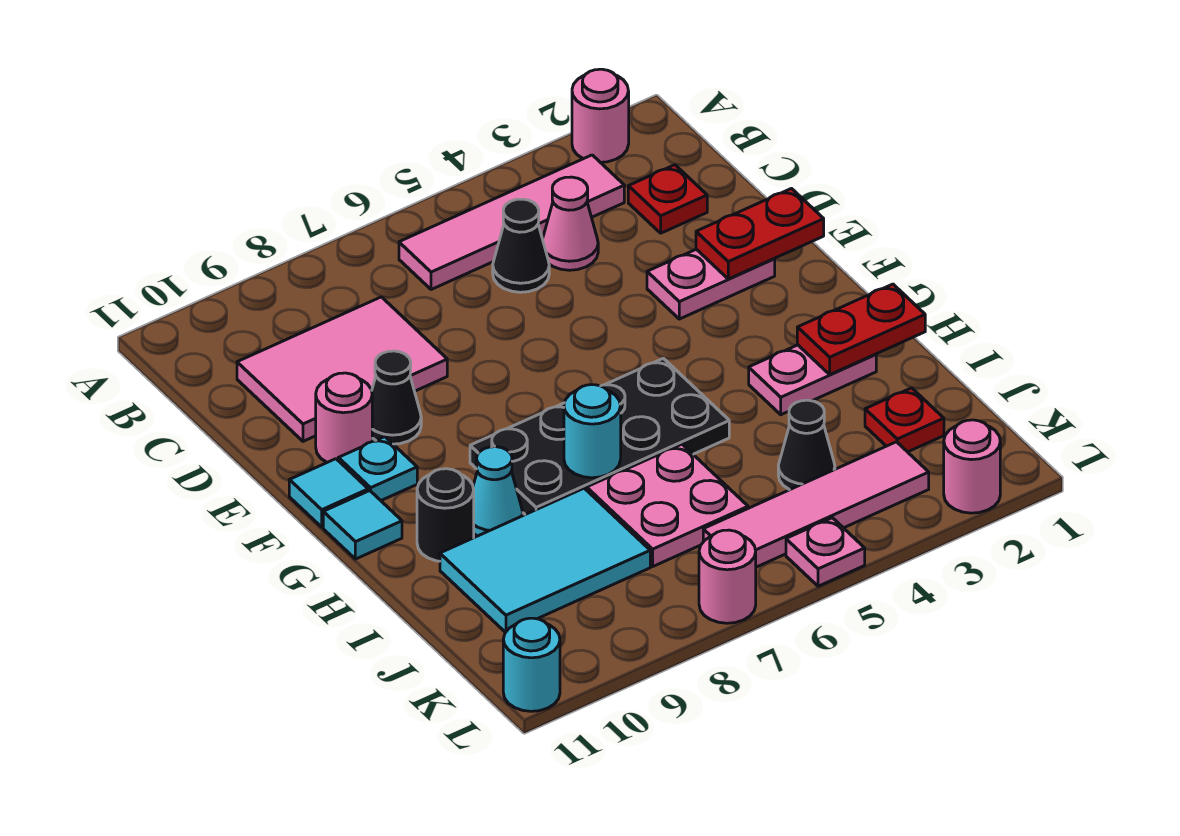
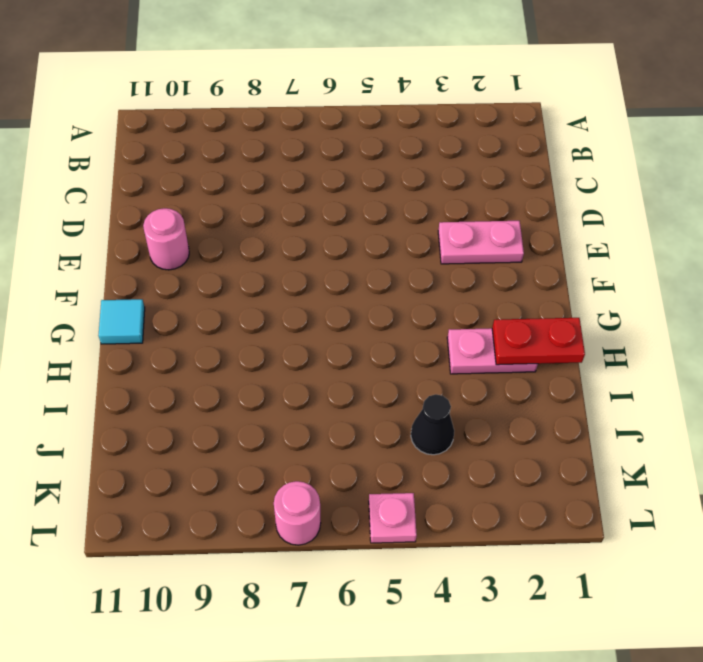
none -> pink round brick A2 level 1
none -> pink tile B3:B6 level 1
none -> red plate C2 level 1

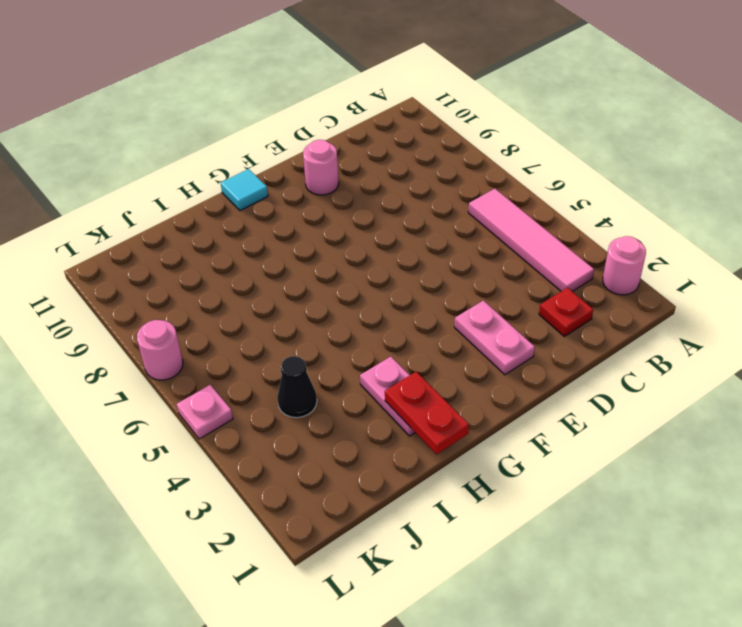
none -> pink cone C4 level 1
none -> black cone C5 level 1
none -> pink tile C8:D10 level 1

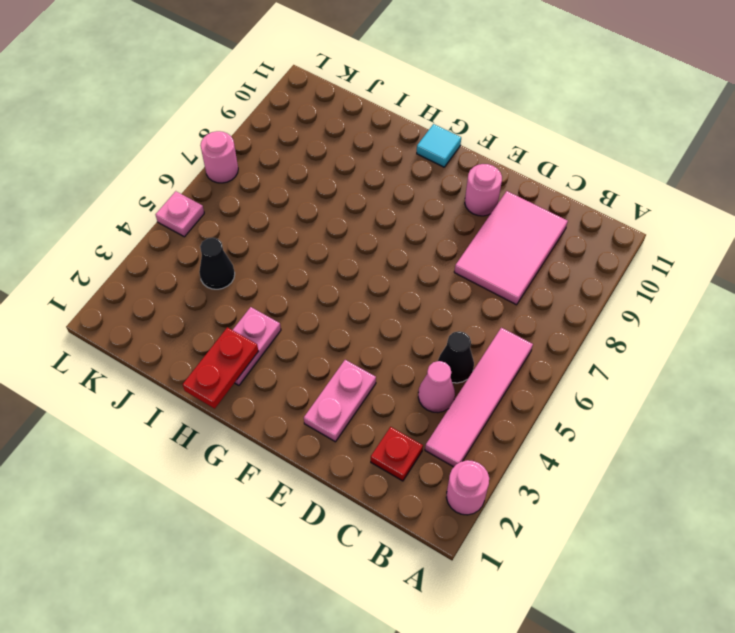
none -> black cone E9 level 1
none -> cyan plate F10 level 1
none -> cyan tile F11 level 1

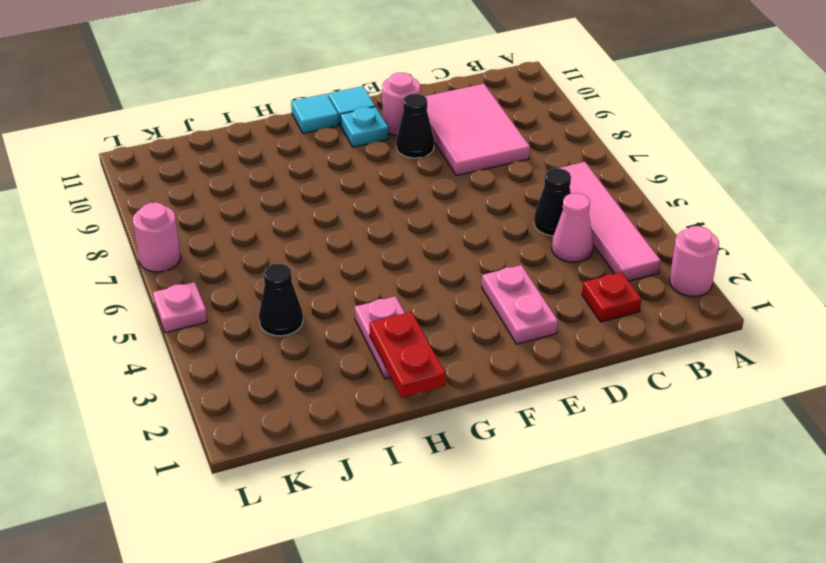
none -> black plate G5:H8 level 1
none -> cyan cone H9 level 1
none -> black round brick H10 level 1

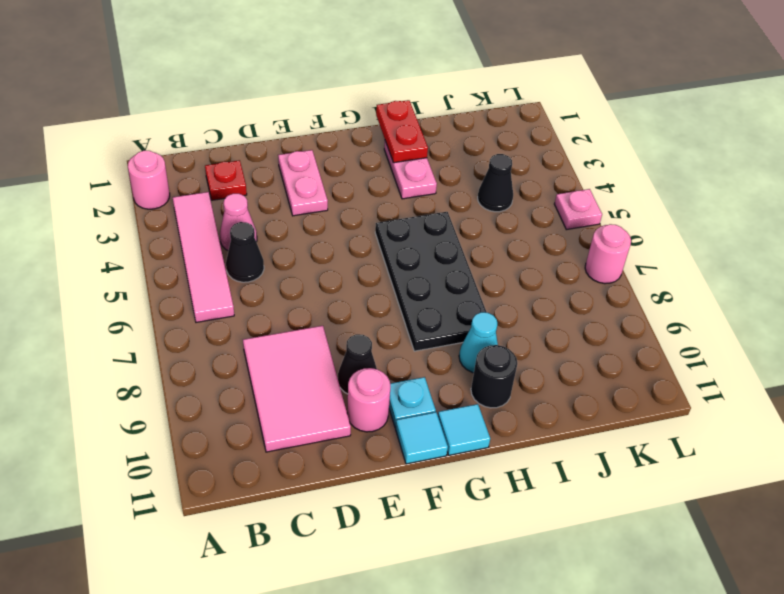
none -> pink plate I6:J7 level 1
none -> cyan tile I8:J10 level 1
none -> red plate J2 level 1

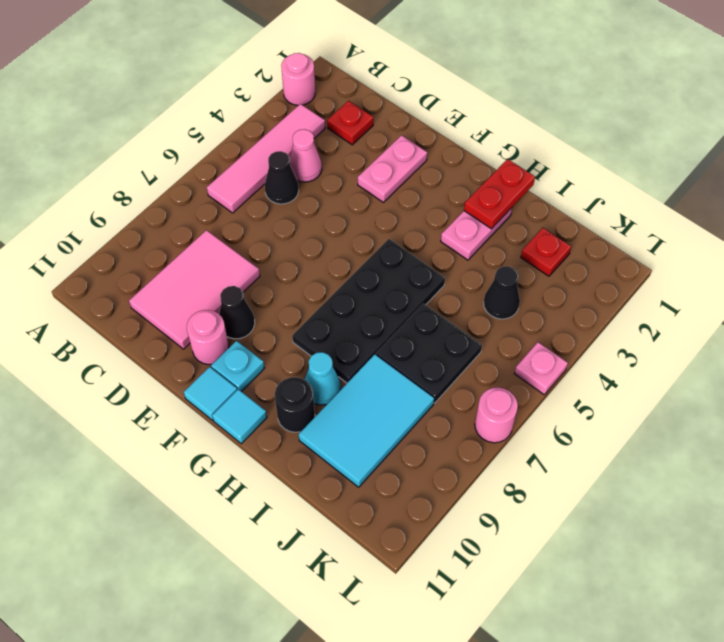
black plate I6:J7 level 1 -> pink plate I6:J7 level 1
none -> pink tile K3:K6 level 1
none -> pink round brick L2 level 1
none -> cyan round brick L11 level 1

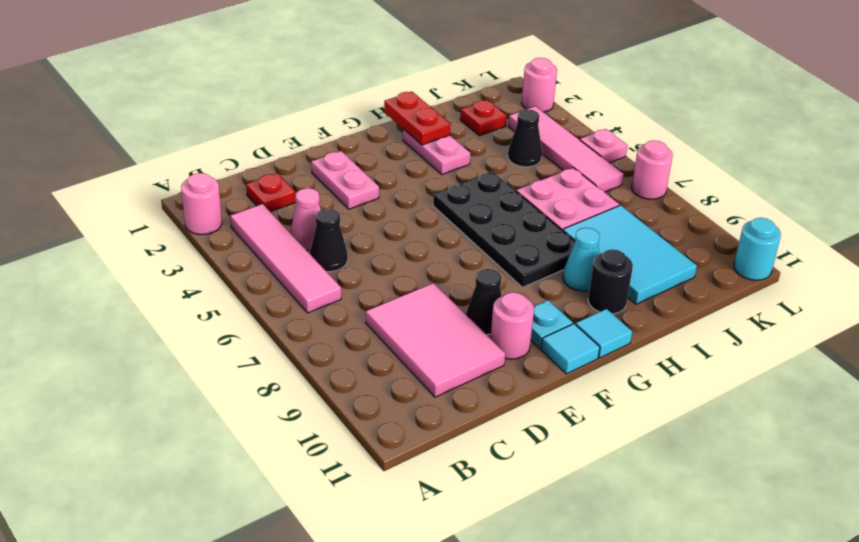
none -> red plate E1:E2 level 2
none -> cyan round brick H7 level 2

